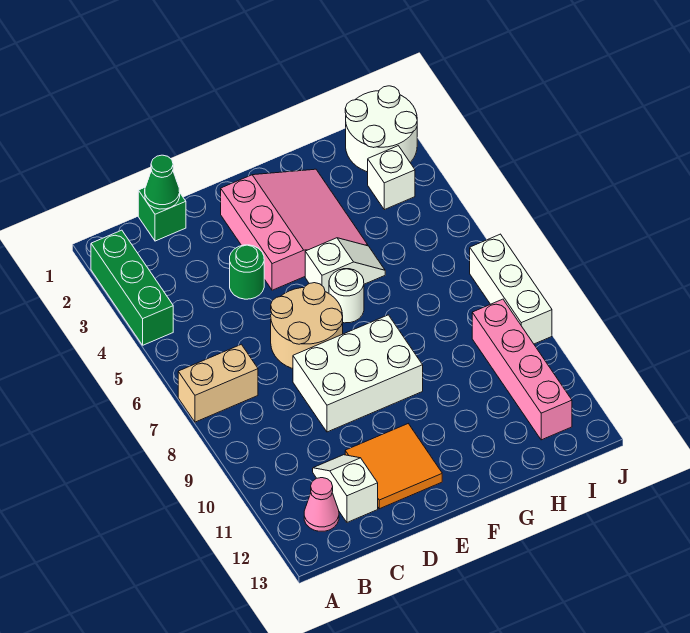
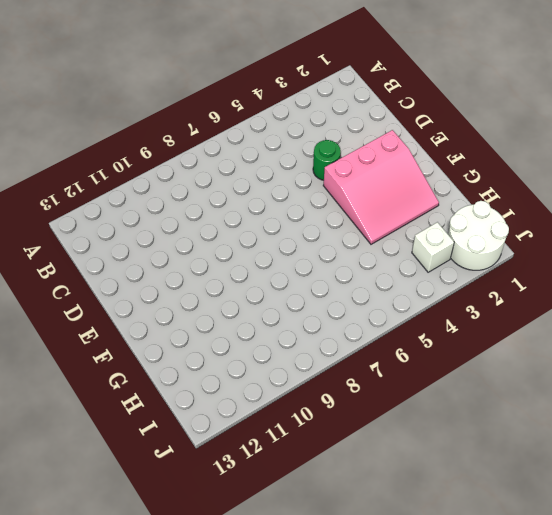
none -> green brick A2:A4 level 1
none -> tan brick A7:B7 level 1
none -> pink cone B12 level 1

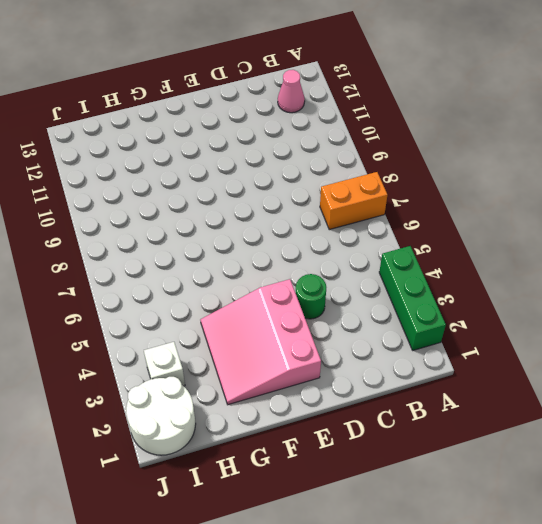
orange brick A7:B7 level 1 -> tan brick A7:B7 level 1
none -> green brick C1 level 1
none -> white slope C11:C12 level 1 top 12
none -> tan round brick D6:E7 level 1

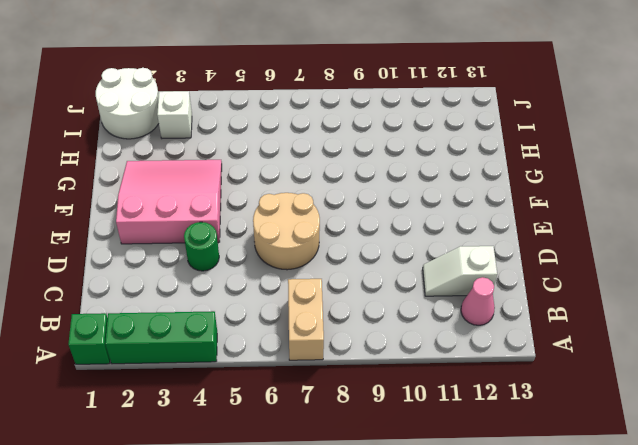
green brick A1 level 1 -> green brick C1 level 1
none -> white brick D8:F9 level 1
none -> orange tile D11:E12 level 1
none -> white slope F5:G5 level 1 top F

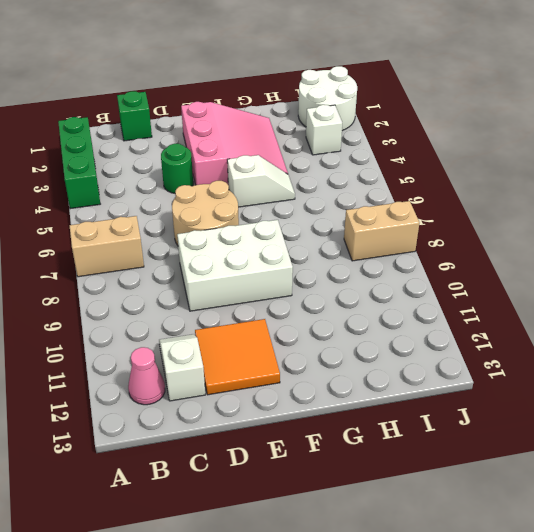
tan brick I8:J8 level 1 -> white brick J7:J9 level 1
none -> white round brick F6 level 1
none -> pink brick I9:I12 level 1
none -> green cone C1 level 2

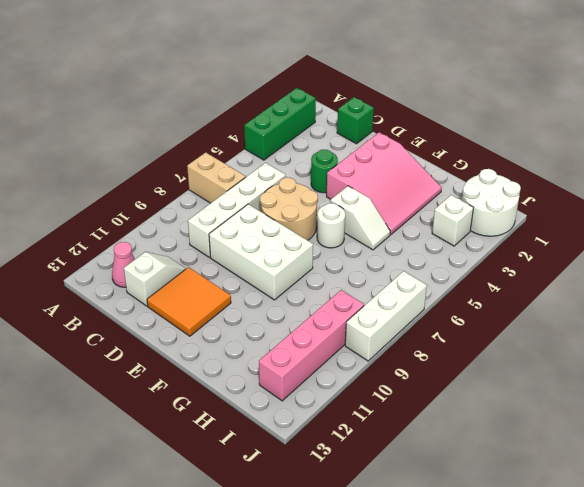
white brick C6:C9 level 1 -> none
none -> green cone C1 level 2

